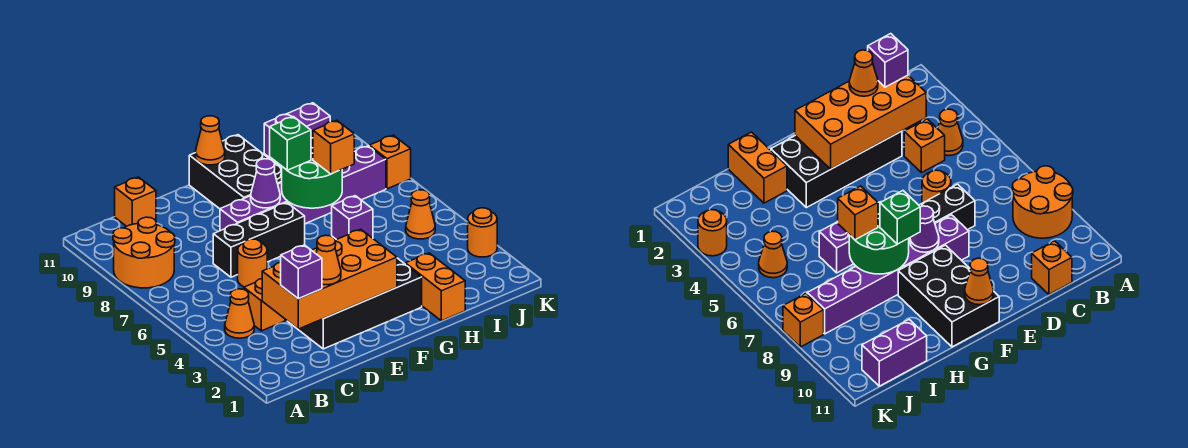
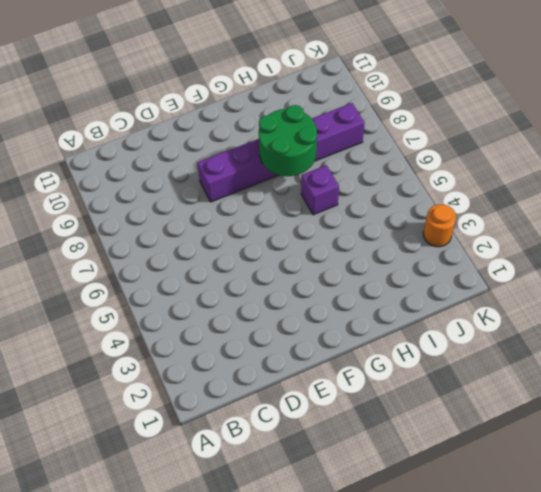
none -> orange round brick A8:B9 level 1
none -> orange cone B4 level 1
none -> orange brick C4 level 1

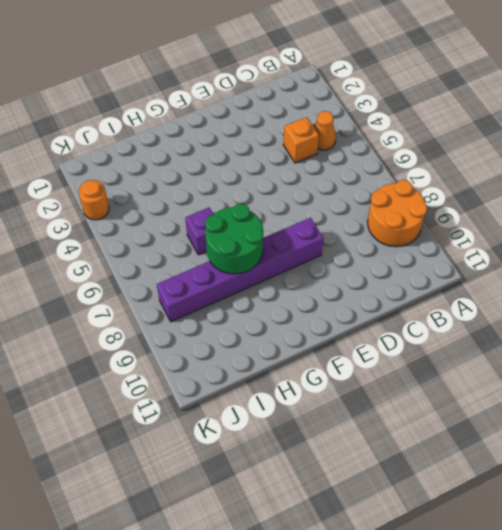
none -> orange brick C11 level 1
none -> black brick D2:G3 level 1
none -> orange round brick D6 level 1

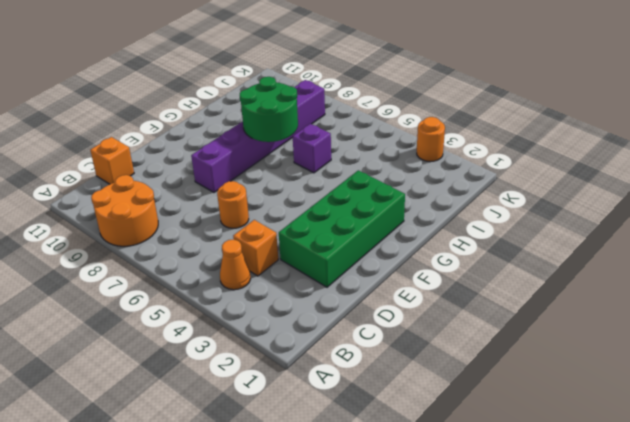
green brick D2:G3 level 1 -> black brick D2:G3 level 1
none -> black brick D7:F7 level 1
none -> black brick F9:G11 level 1
none -> orange brick H1:H2 level 1

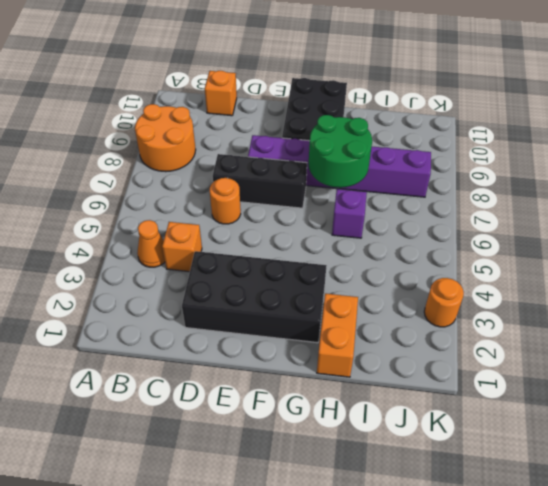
none -> purple brick I11:J11 level 1
none -> orange cone J5 level 1
none -> orange brick K8 level 1

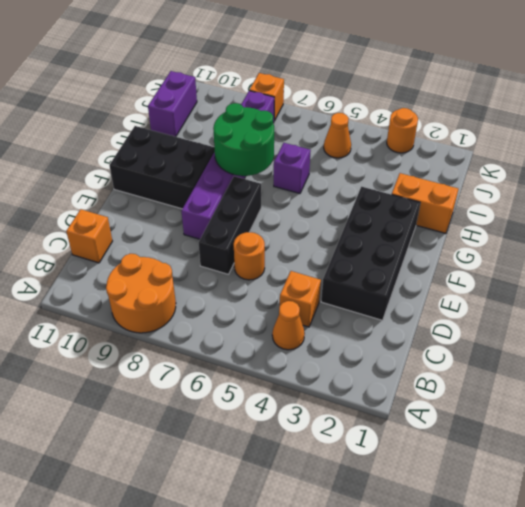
none -> orange brick C2:F3 level 2
none -> purple cone F8 level 2
none -> orange cone F11 level 2

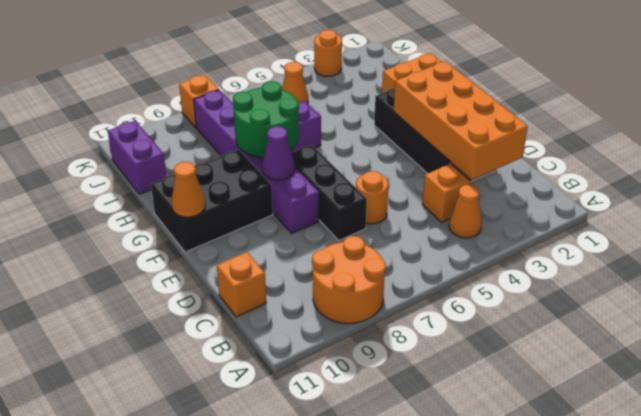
none -> purple brick C2 level 3
none -> orange cone D2 level 3
none -> green brick G8 level 3

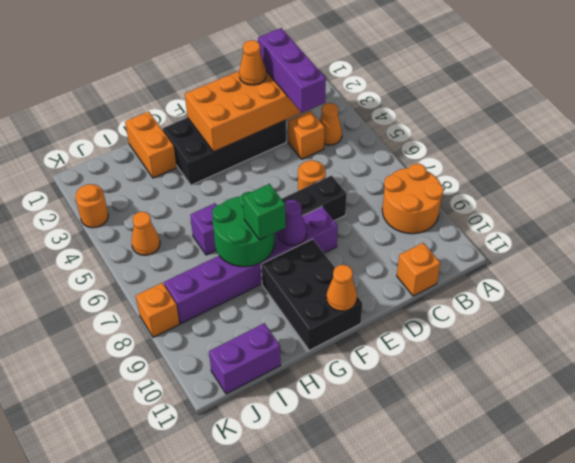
purple brick C2:C4 level 3 -> purple brick C2 level 3
none -> orange brick H7 level 3

